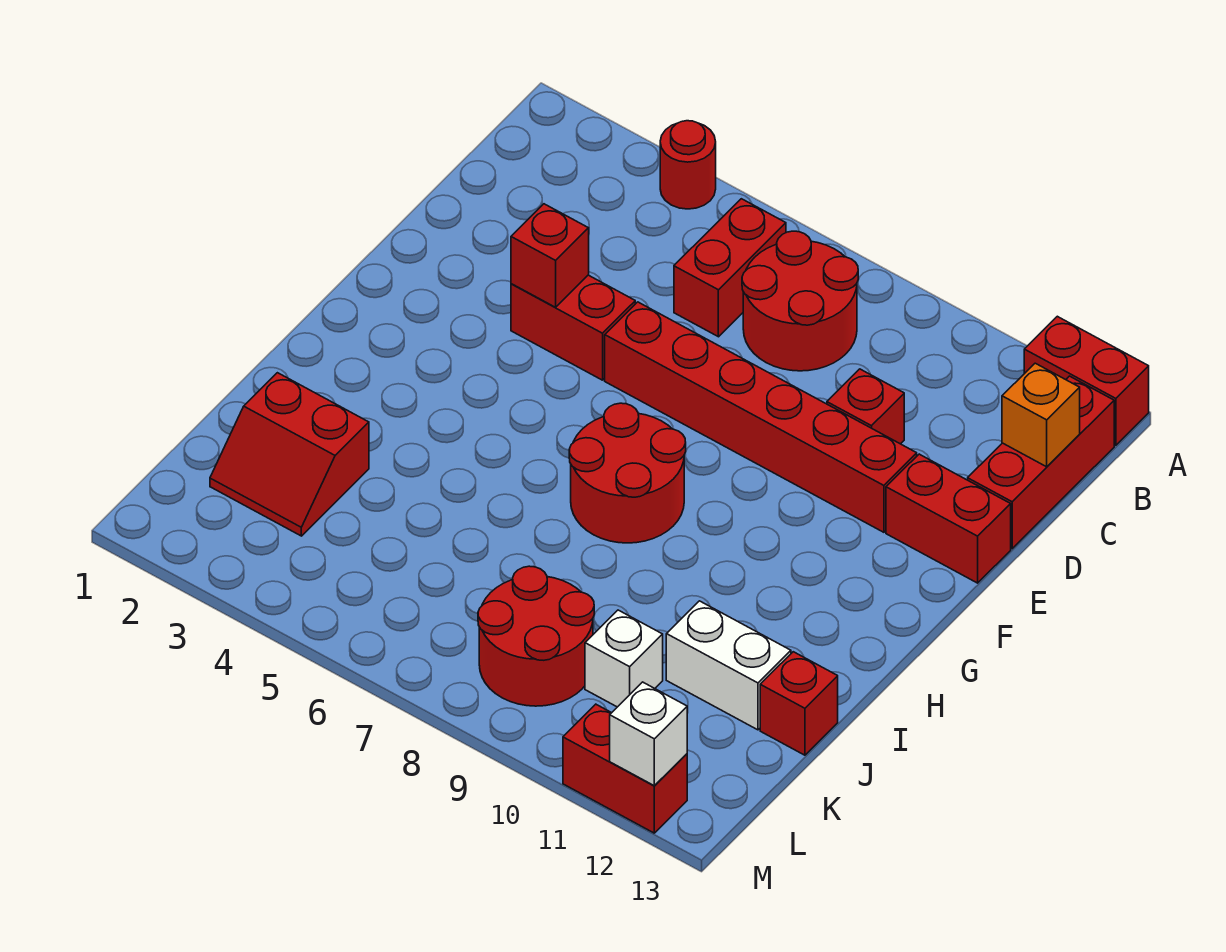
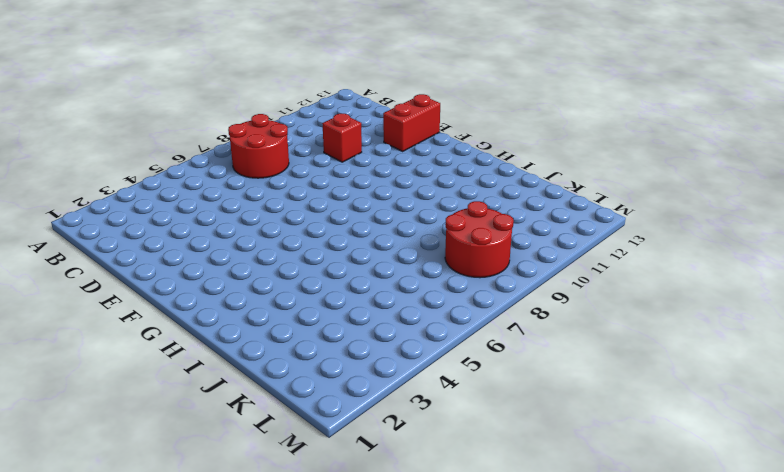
none -> red round brick A4 level 1
none -> red brick A12:A13 level 1
none -> red brick B6:C6 level 1

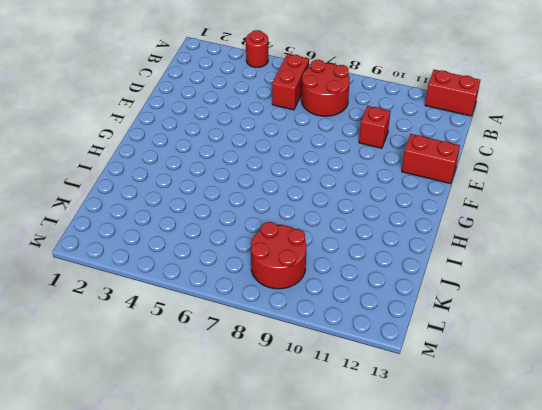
none -> red brick B13:D13 level 1
none -> red brick E4:E5 level 1
none -> red brick E6:E11 level 1

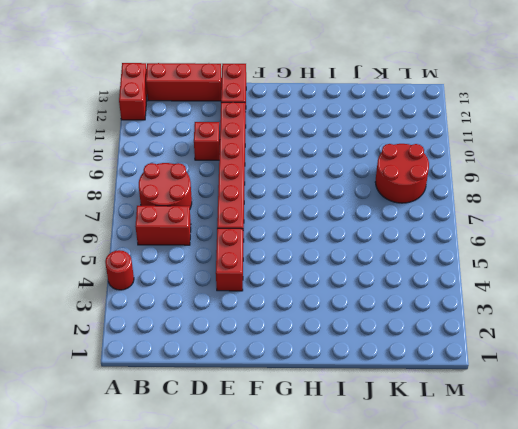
none -> red round brick G7:H8 level 1
none -> red slope J2:K3 level 1 top J
none -> white brick J11:J12 level 1

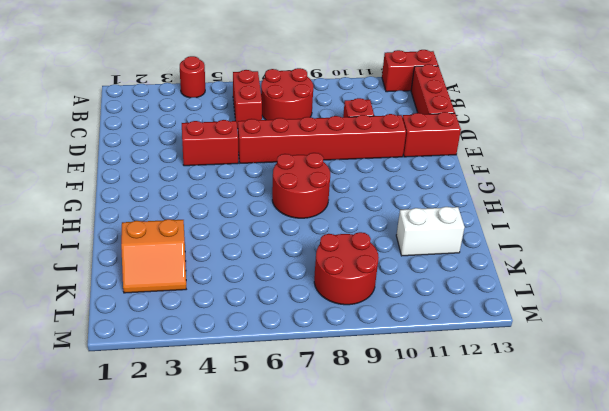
orange slope J2:K3 level 1 top J -> red slope J2:K3 level 1 top J
none -> red brick J13 level 1
none -> white brick K10 level 1
none -> red brick M11:M12 level 1

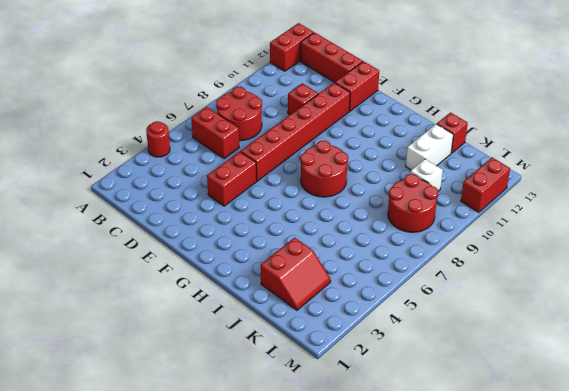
none -> orange brick C13 level 2
none -> red brick E4 level 2
none -> white brick M12 level 2

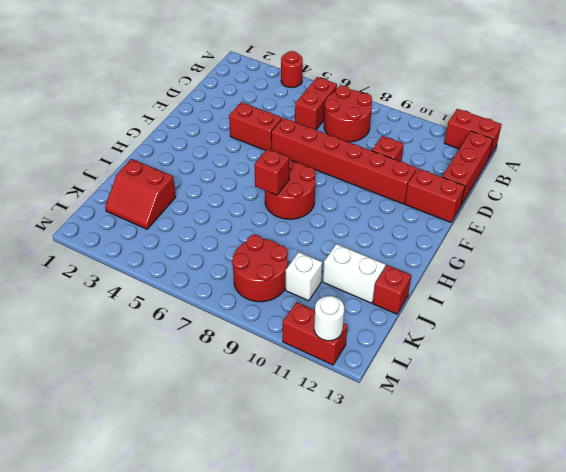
red brick H7 level 2 -> red brick E4 level 2
white round brick M12 level 2 -> white brick M12 level 2
none -> orange brick C13 level 2

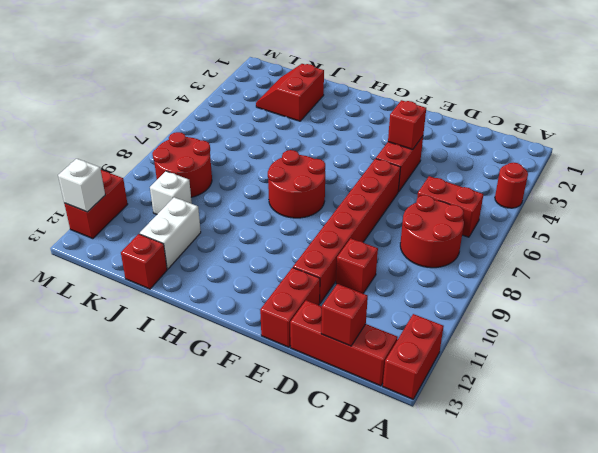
red brick C13 level 2 -> orange brick C13 level 2

